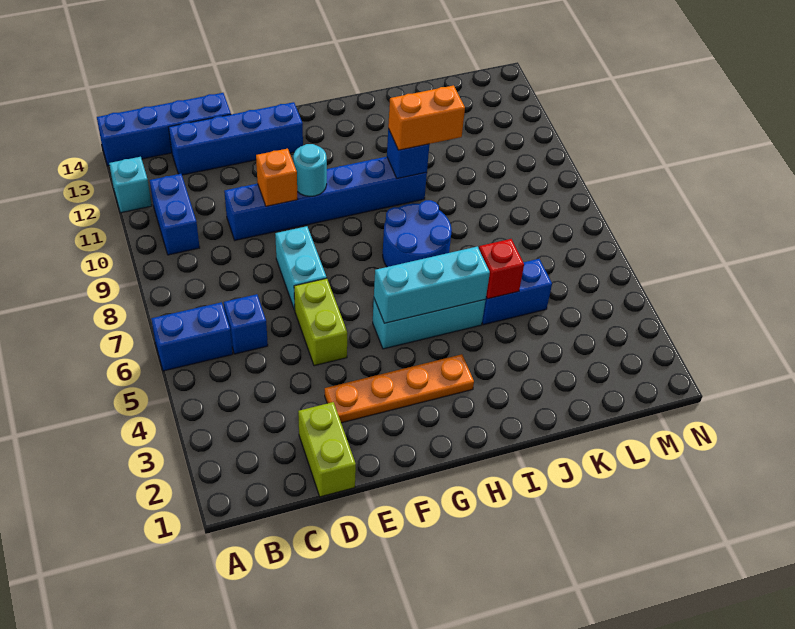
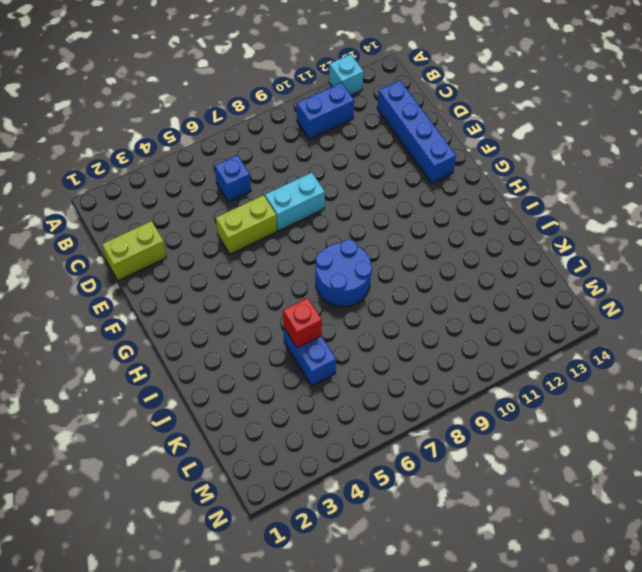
none -> blue brick A6:B6 level 1
none -> blue brick A14:D14 level 1
none -> blue brick D10:I10 level 1

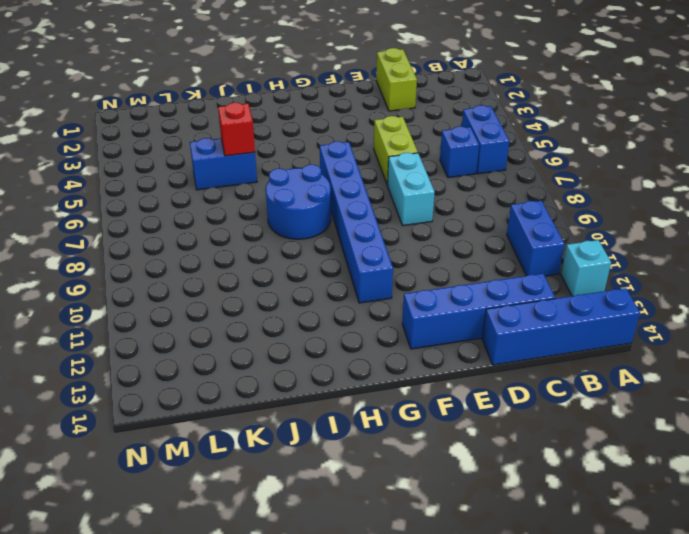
blue brick B5:B6 level 1 -> blue brick A6:B6 level 1
blue brick G6:G11 level 1 -> blue brick D10:I10 level 1
none -> orange plate E3:H3 level 1
none -> cyan brick G5:I5 level 1
none -> orange brick E10 level 2

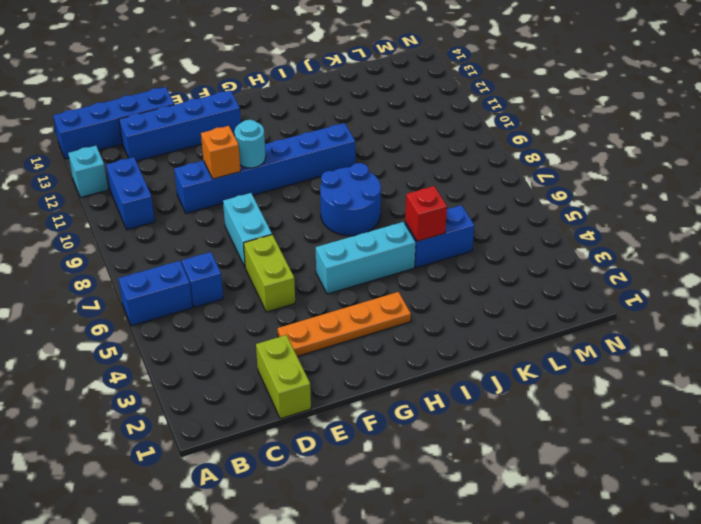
none -> cyan brick G5:I5 level 2
none -> blue brick I10 level 2
none -> orange brick I10:J10 level 3

